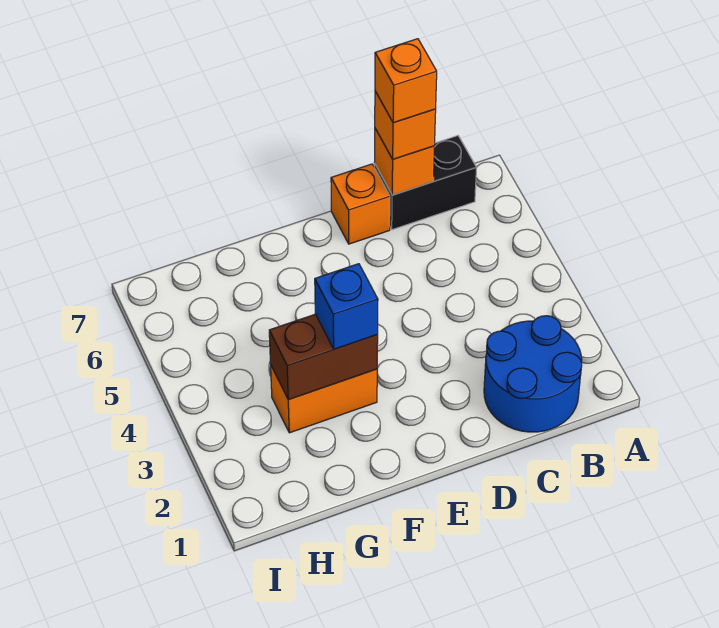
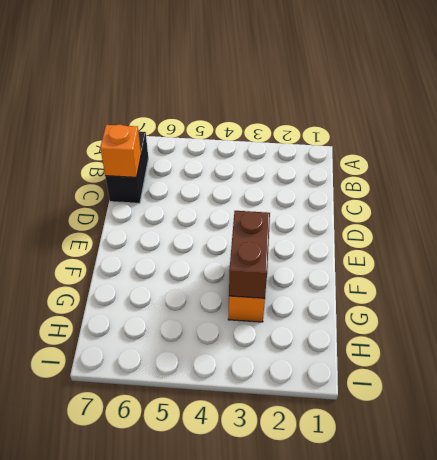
none -> blue round brick B1:C2 level 1
none -> orange brick D7 level 1

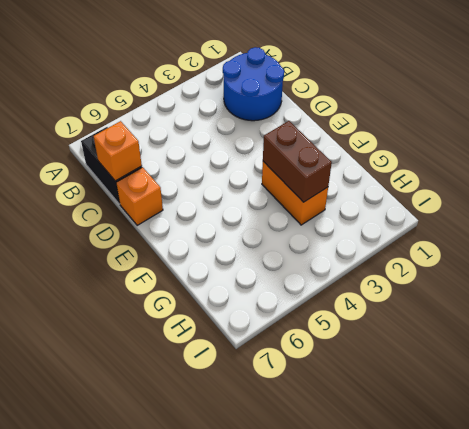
none -> orange brick C7 level 3
none -> blue brick F3 level 3

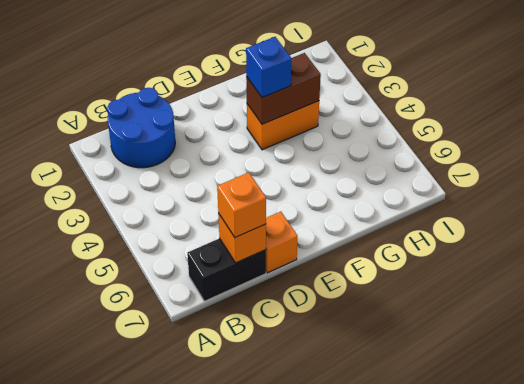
none -> orange brick C7 level 4

